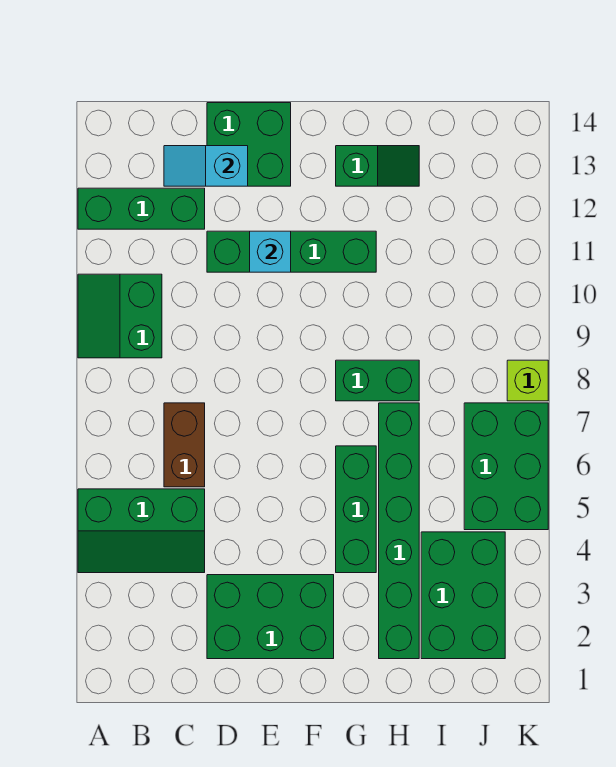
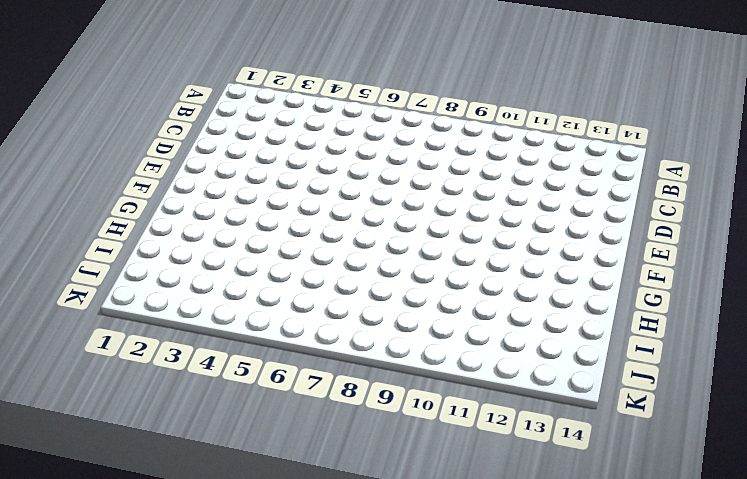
none -> green slope A4:C5 level 1 top 5
none -> green slope A9:B10 level 1 top B
none -> green brick A12:C12 level 1

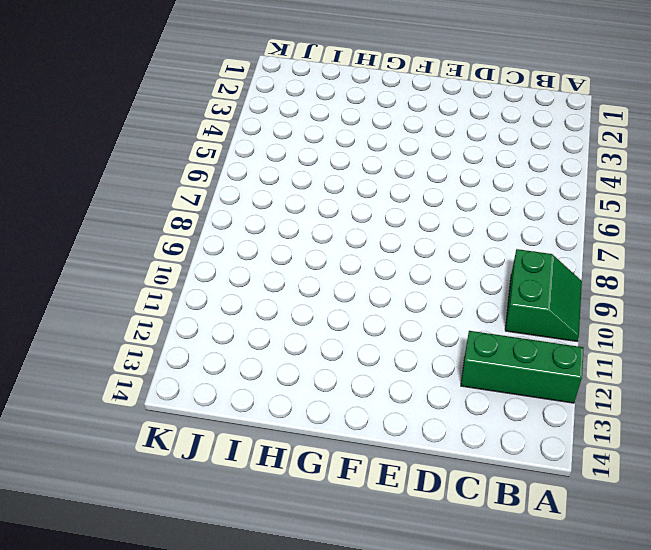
none -> green slope A4:C5 level 1 top 5
none -> brown brick C6:C7 level 1
none -> green brick D2:F3 level 1

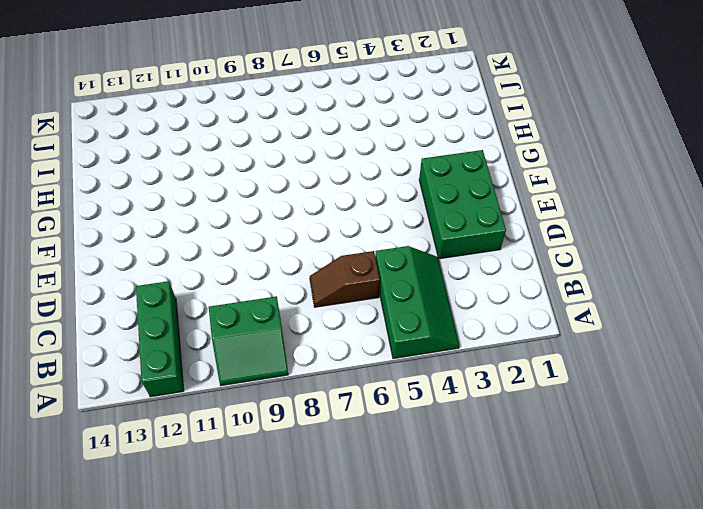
brown slope C6:C7 level 1 top 6 -> brown brick C6:C7 level 1
none -> green brick D11:G11 level 1
none -> green brick D13:E14 level 1
none -> green brick G4:G6 level 1

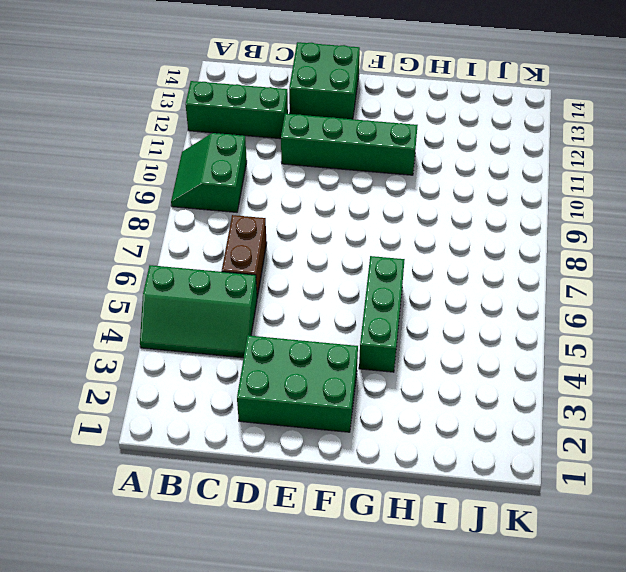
none -> green brick G8:H8 level 1
none -> green slope G13:H13 level 1 top G
none -> green brick H2:H7 level 1

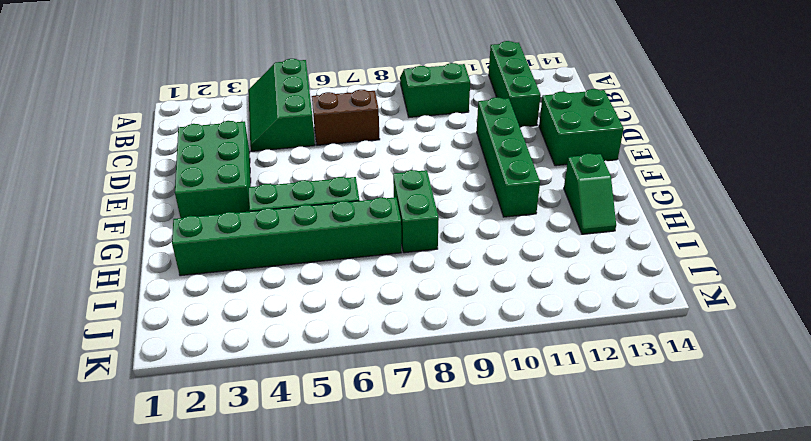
none -> green brick I2:J4 level 1
none -> green brick J5:K7 level 1
none -> lime brick K8 level 1

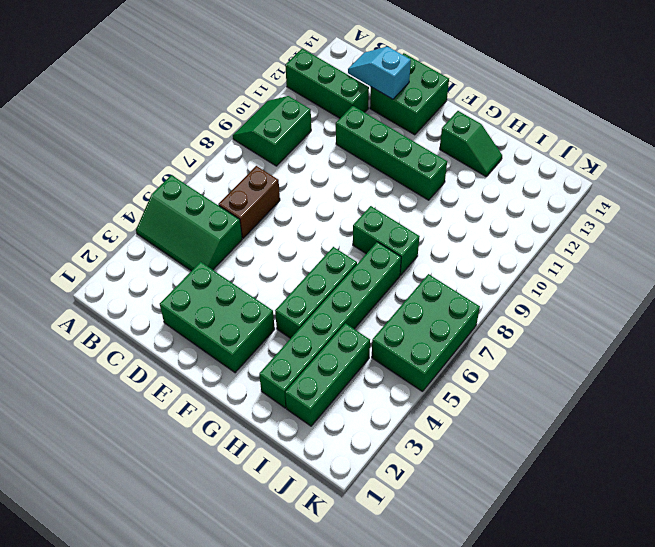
green brick I2:I4 level 1 -> green brick I2:J4 level 1
none -> lime brick K8 level 1
none -> cyan brick E11 level 2

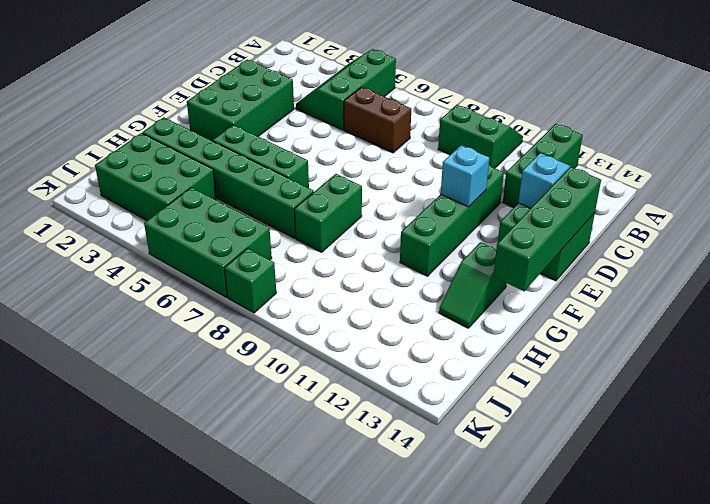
green brick D14:G14 level 2 -> none
green brick K8 level 1 -> lime brick K8 level 1

